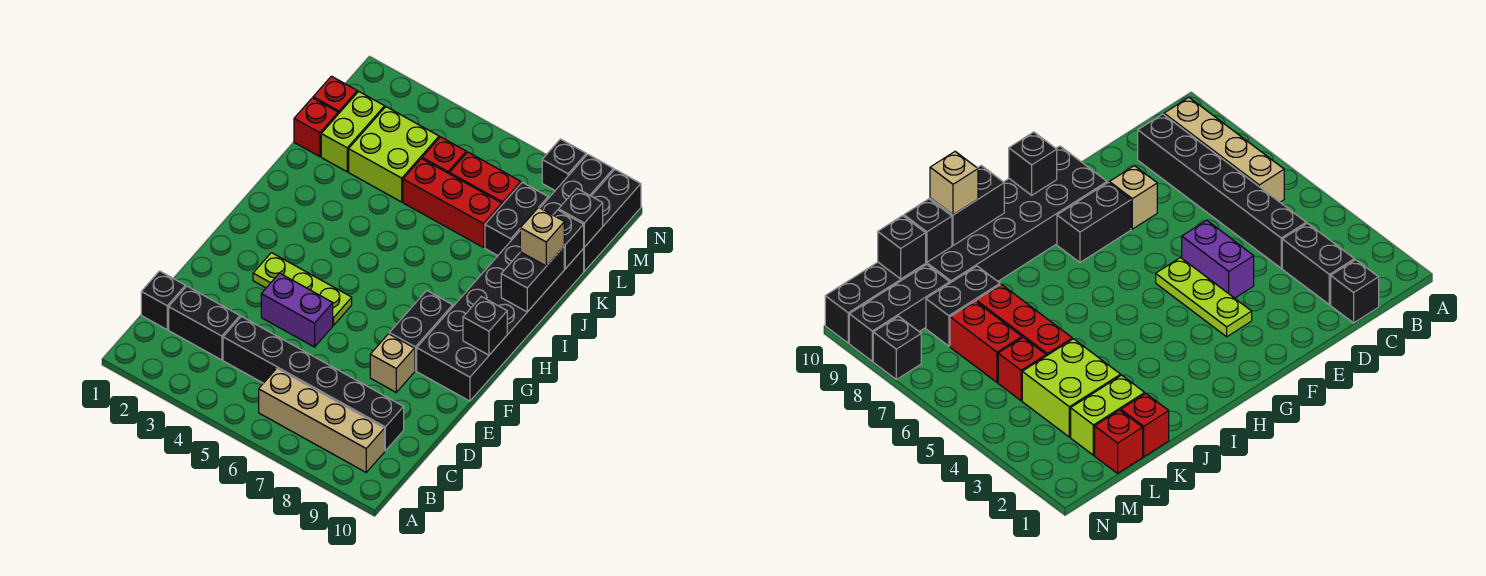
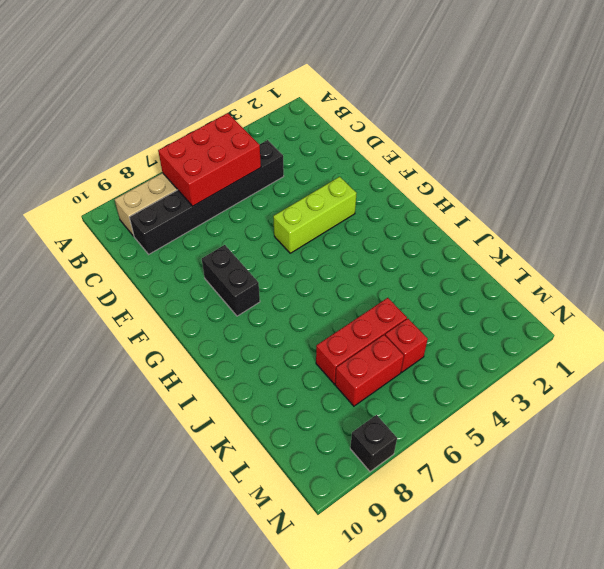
red brick B5:C7 level 2 -> none
lime brick F3:F5 level 1 -> lime plate F3:F5 level 1
none -> black brick C1 level 1
none -> black brick C2:C3 level 1
none -> purple brick E4:E5 level 1

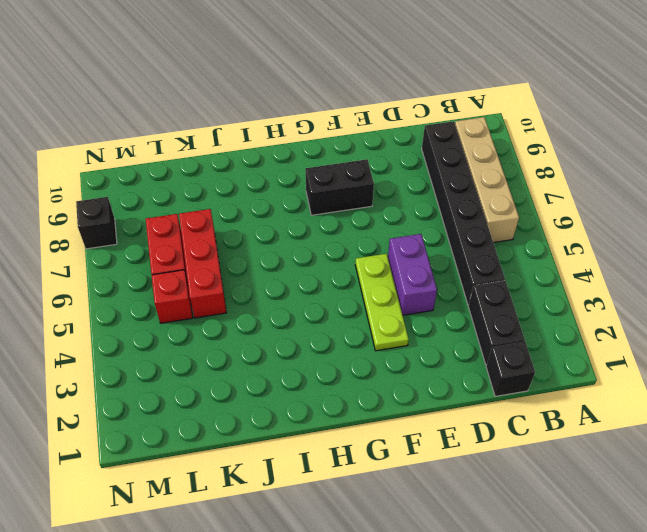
none -> tan brick E8 level 1
none -> black brick F9:K10 level 1
none -> red brick K1 level 1

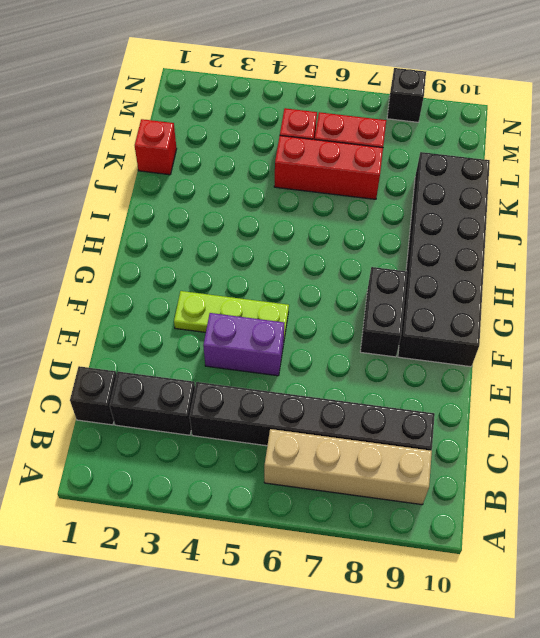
none -> tan brick E8 level 1
none -> lime brick K2:L2 level 1
none -> lime brick K3:L4 level 1

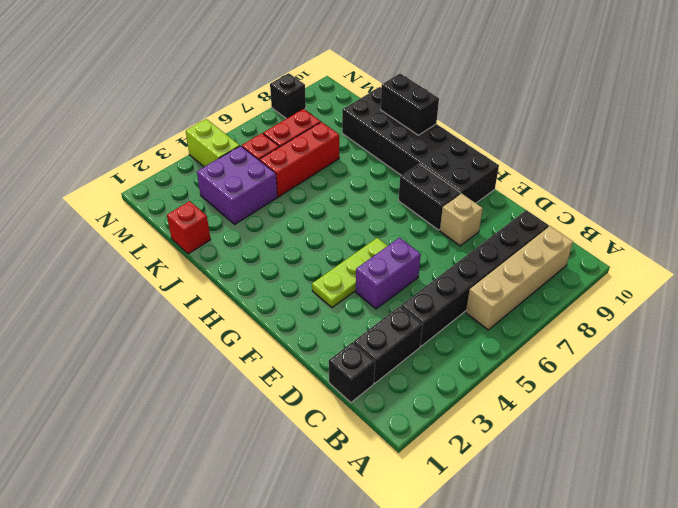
purple brick K3:L4 level 1 -> lime brick K3:L4 level 1
lime brick M4:N4 level 1 -> lime brick K2:L2 level 1
none -> black brick K8:L8 level 1
none -> red brick L1 level 1
none -> black brick L9:N9 level 1

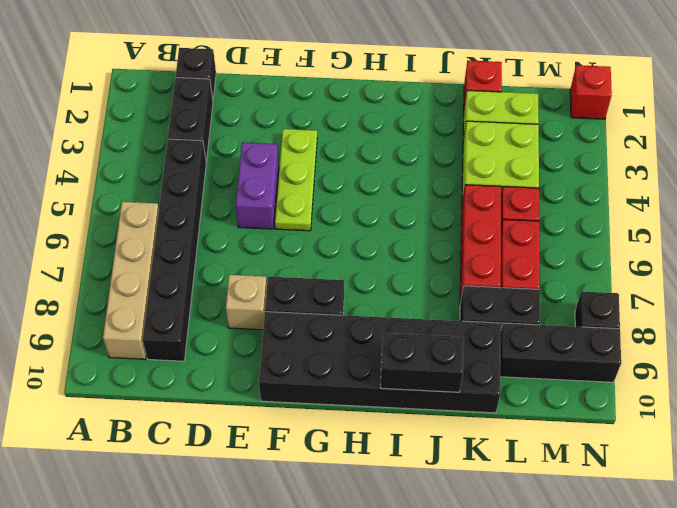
red brick N1 level 1 -> red brick L1 level 1
none -> black brick L10:N10 level 1
none -> black brick G10 level 2
none -> black brick K10 level 2

